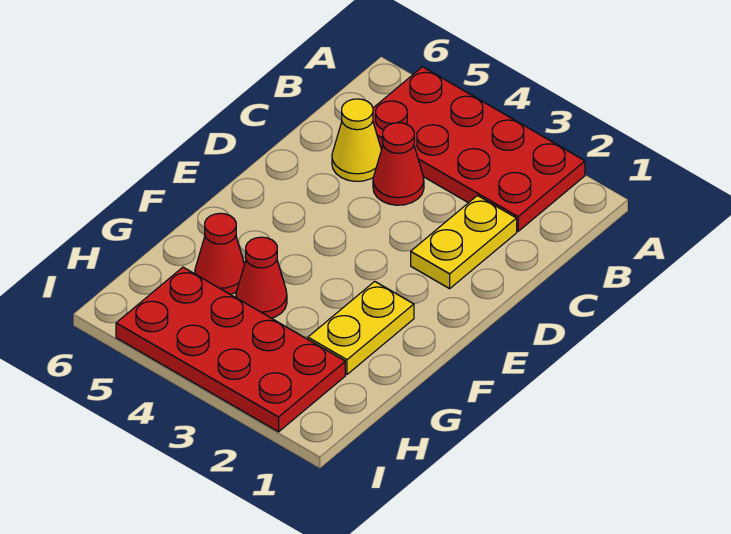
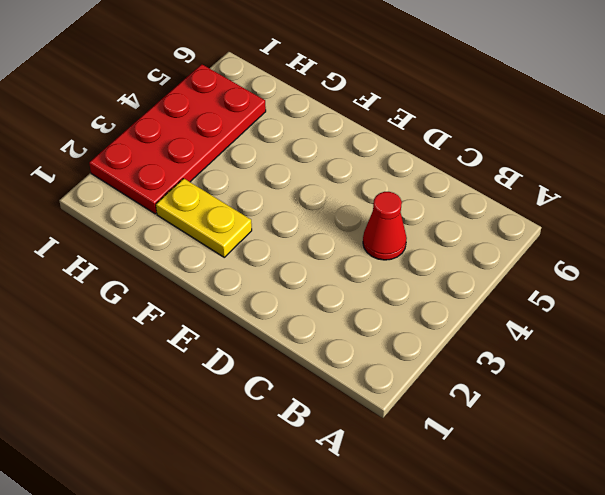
none -> red plate A2:B5 level 1
none -> yellow plate C2:D2 level 1

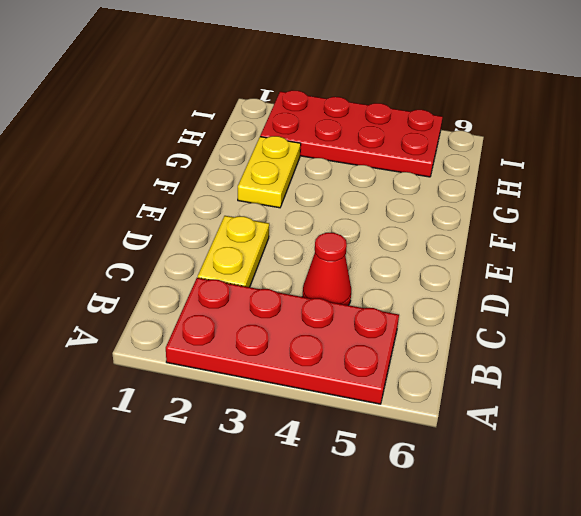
none -> yellow cone C5 level 1
none -> red cone G4 level 1

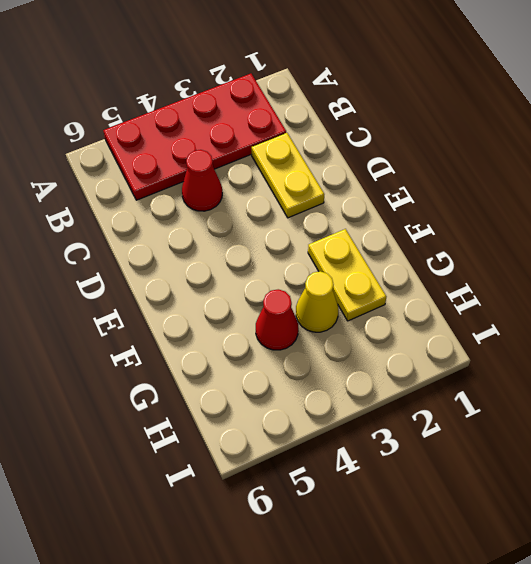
yellow cone G3 level 1 -> yellow cone C5 level 1
none -> red cone G5 level 1
none -> red plate H2:I5 level 1

